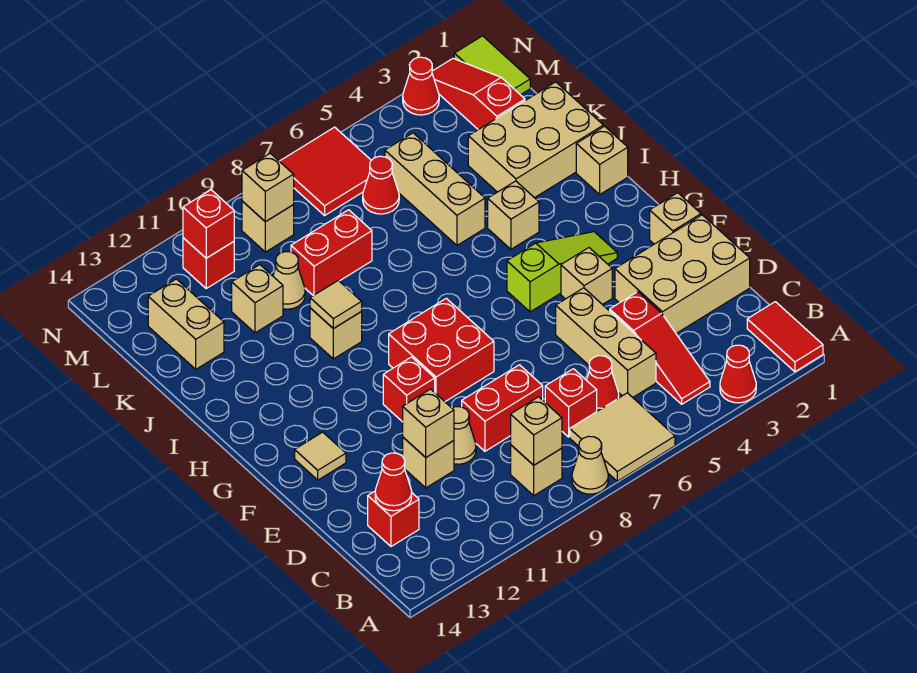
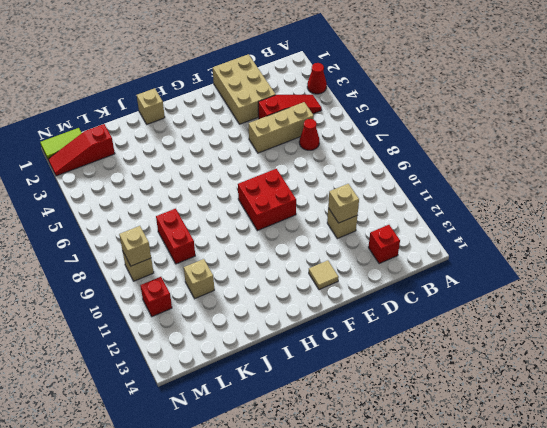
none -> red tile A1:B1 level 1
none -> tan tile A6:B7 level 1
none -> tan cone A8 level 1
none -> tan brick B9 level 1

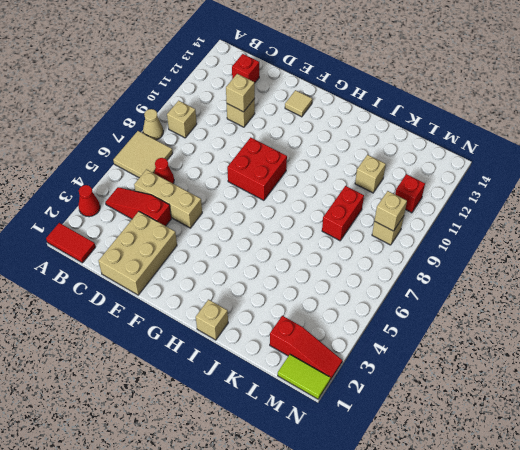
none -> red brick C7 level 1
none -> red brick D8:D9 level 1
none -> tan cone D10 level 1
none -> tan brick F1 level 1

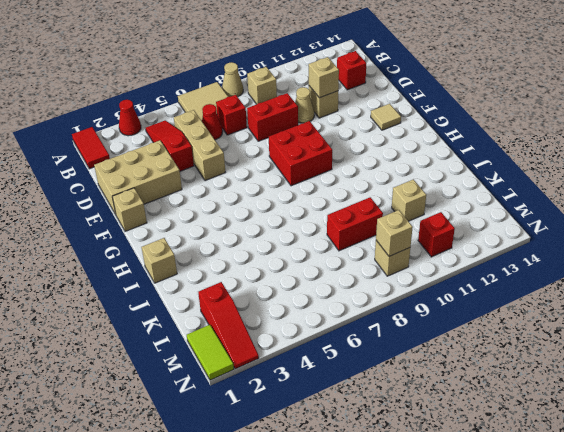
none -> tan brick F4 level 1
none -> red brick F10 level 1
none -> lime slope G3:G5 level 1 top 5
none -> tan brick I4 level 1

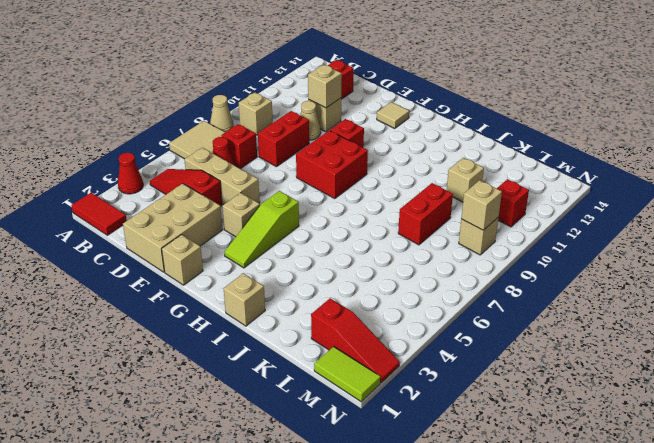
none -> tan brick I4 level 1
none -> tan brick I10 level 1
none -> tan brick J1:K3 level 1
none -> tan brick J5:L5 level 1

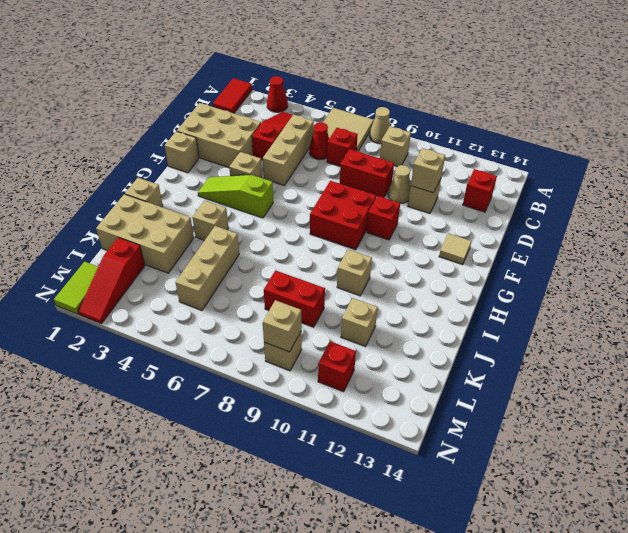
none -> tan cone K10 level 1
none -> tan brick K13:L13 level 1
none -> red cone L6 level 1
none -> red tile M6:N7 level 1

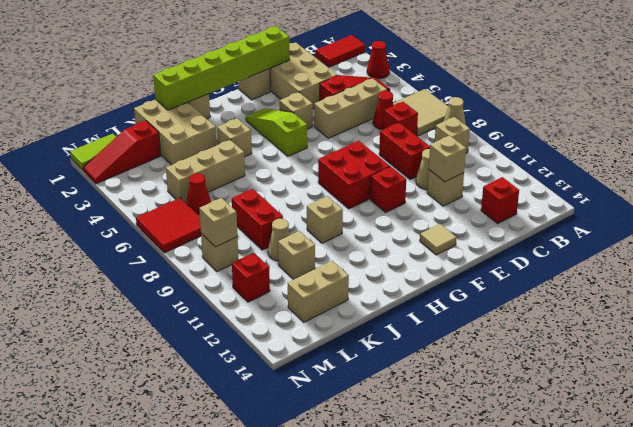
lime brick E1:J1 level 2 -> none
none -> red cone N3 level 1
none -> tan brick B9 level 2
none -> red cone C13 level 2
none -> tan tile I10 level 2

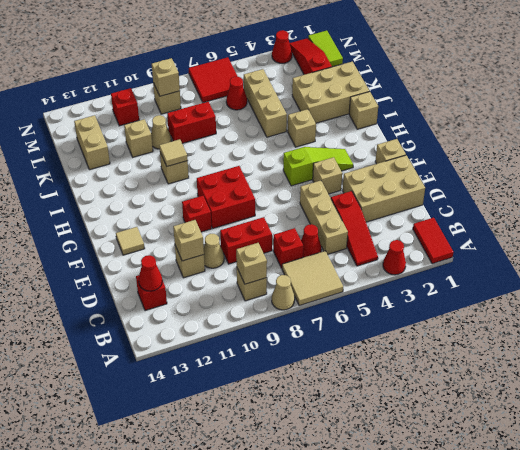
none -> red brick M11 level 2

